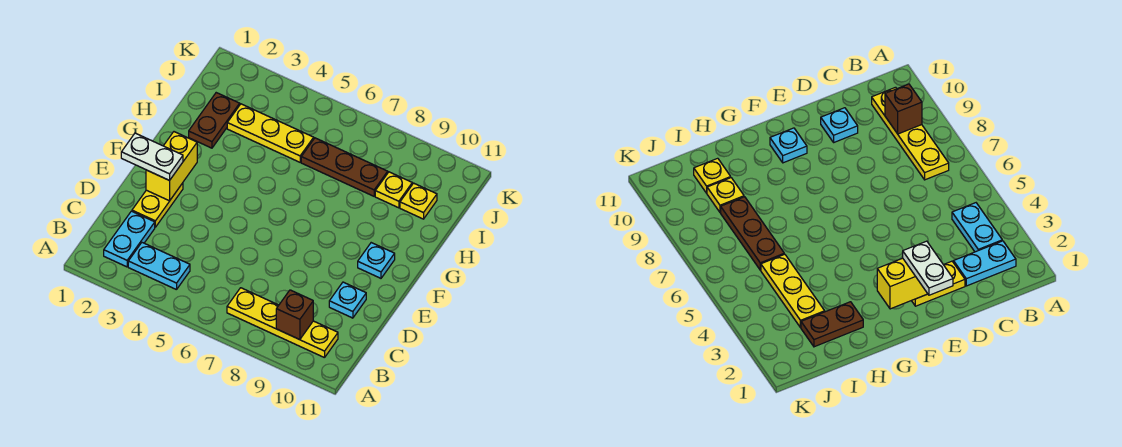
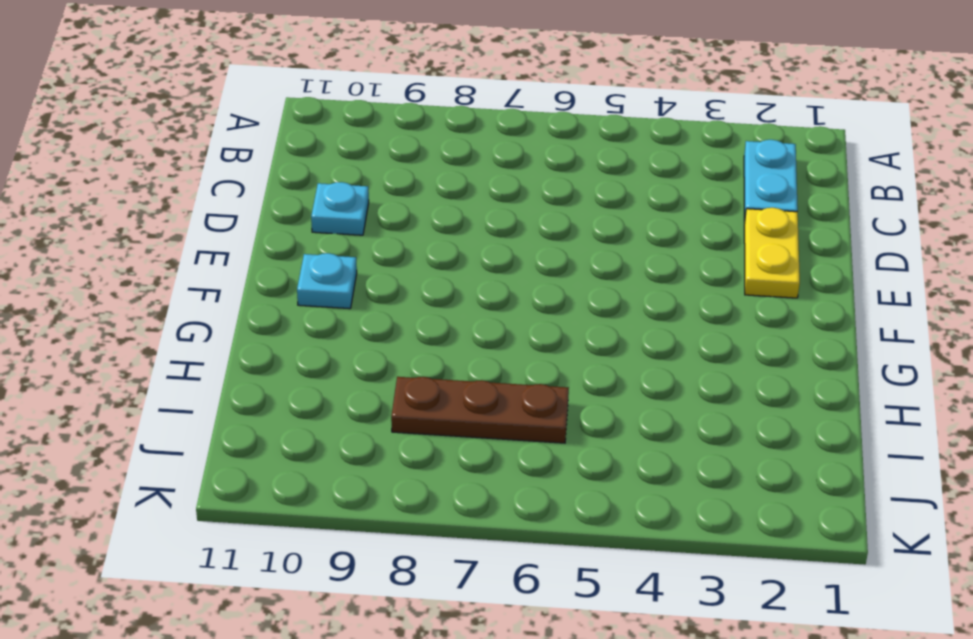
none -> cyan plate B3:B4 level 1
none -> yellow plate B7:B10 level 1
none -> brown plate H2:I2 level 1

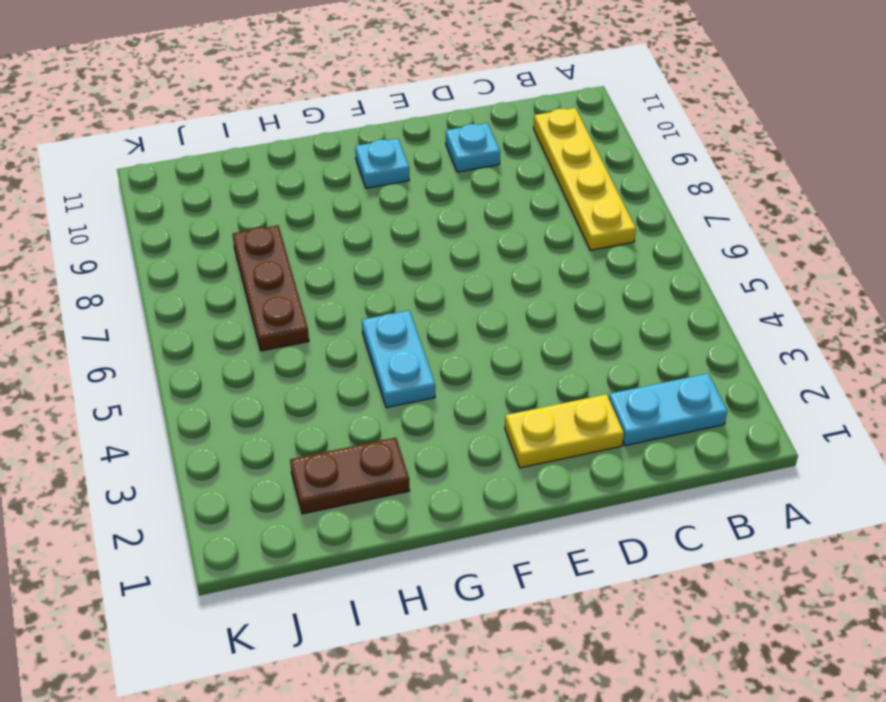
cyan plate G4:G5 level 1 -> cyan plate B3:B4 level 1
none -> yellow plate I3:I5 level 1
none -> yellow plate I9 level 1
none -> yellow plate I10 level 1

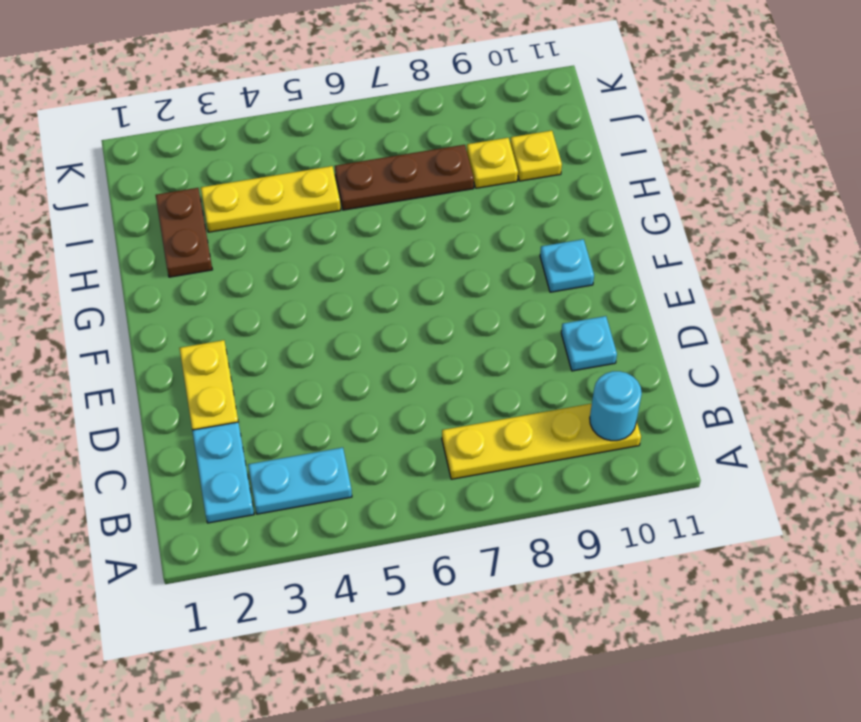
cyan round brick B10 level 2 -> none
none -> brown brick B9 level 2
none -> yellow brick E2:F2 level 2
none -> white plate E1:E2 level 3

